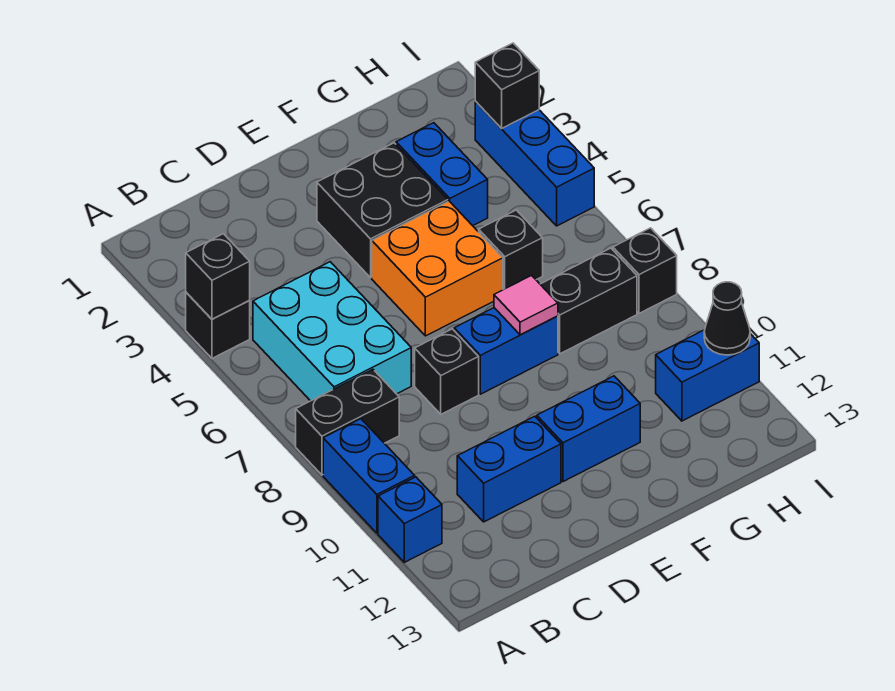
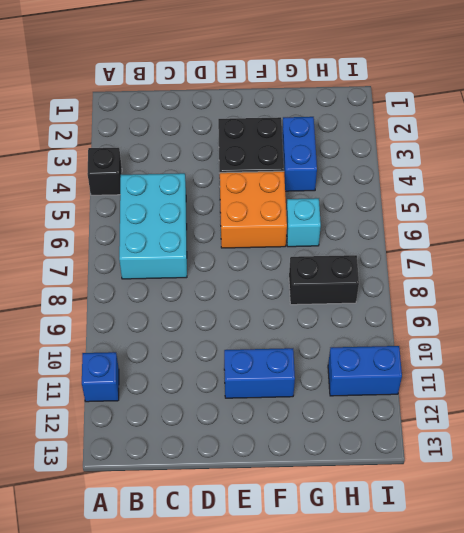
cyan brick G6 level 1 -> black brick G6 level 1
none -> black brick A8:B8 level 1
none -> blue brick A9:A10 level 1
none -> blue brick C11:D11 level 1

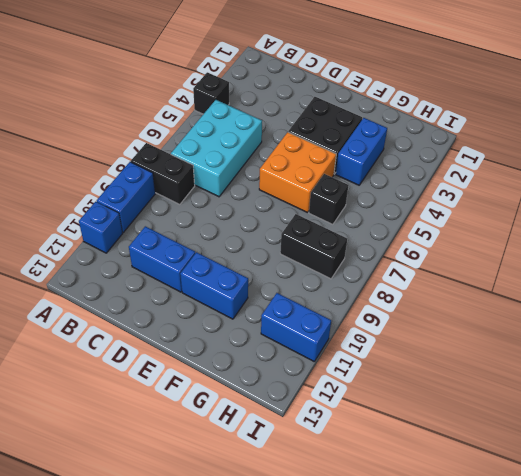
none -> black brick D8 level 1
none -> blue brick E8:F8 level 1
none -> blue brick I3:I5 level 1

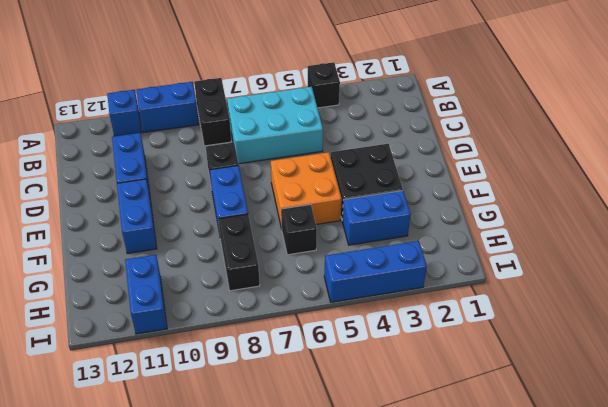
none -> black brick I8 level 1
none -> black brick A4 level 2
none -> pink tile F8 level 2

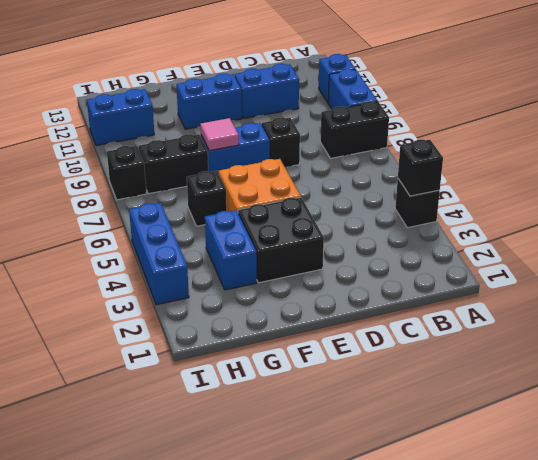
none -> cyan brick B5:C7 level 1
none -> black brick I3 level 2
none -> black cone I11 level 2

